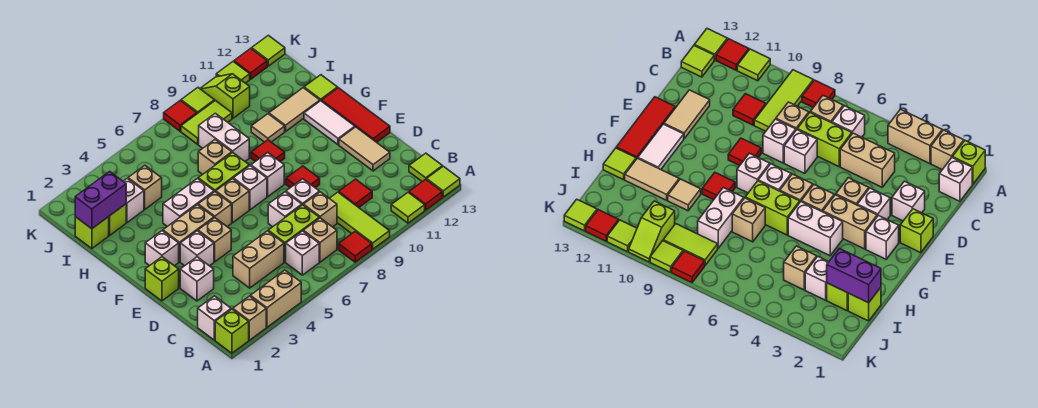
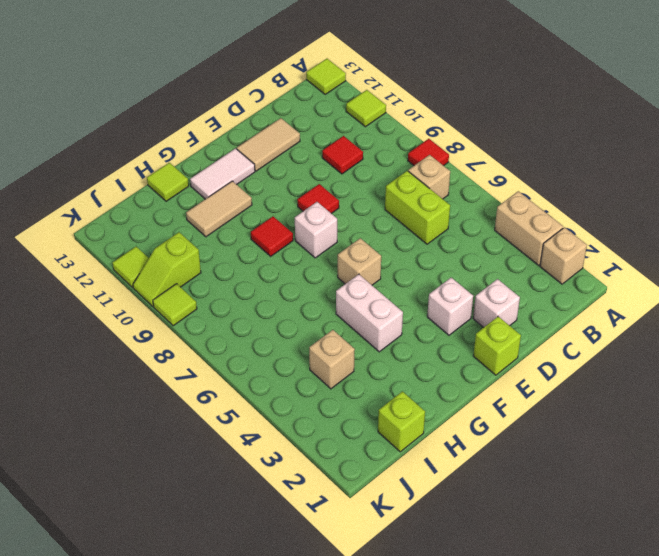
tan tile G11:H11 level 1 -> tan tile H11:H12 level 1
none -> lime brick A1 level 1
none -> lime tile A9:C9 level 1
none -> red tile A12 level 1
none -> white brick B1 level 1

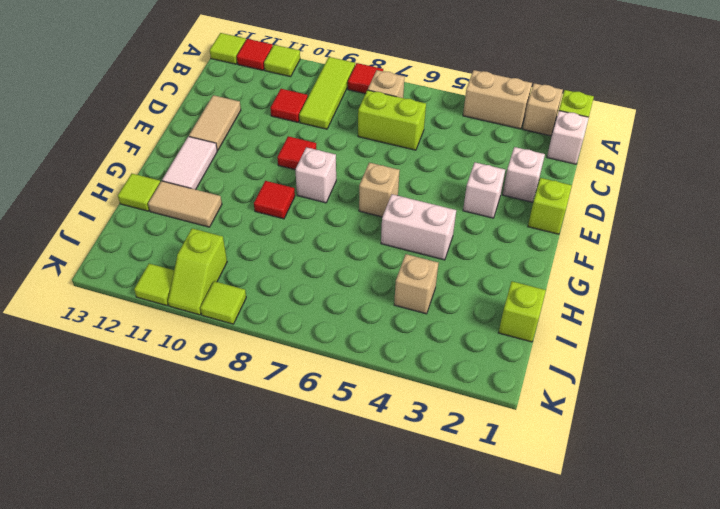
none -> white brick B6 level 1
none -> lime tile B13 level 1
none -> tan brick C4:C5 level 1
none -> tan brick C8 level 1

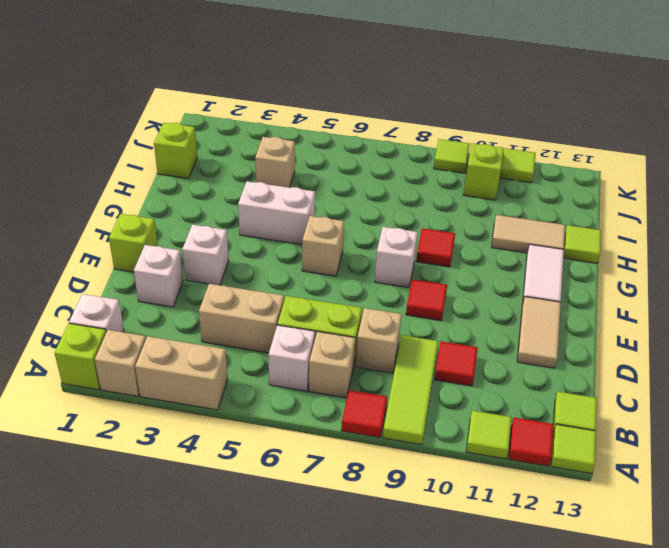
none -> white brick D7 level 1
none -> white brick D8 level 1
none -> tan brick E4 level 1
none -> red tile E13:G13 level 1

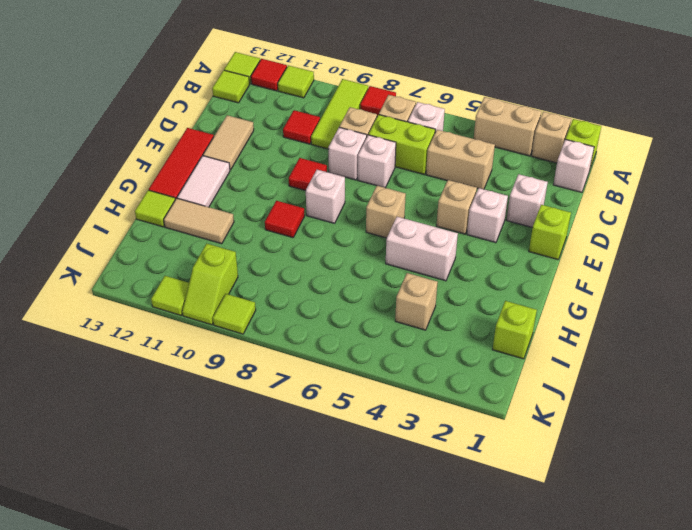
none -> white brick F2 level 1
none -> tan brick F3:F4 level 1
none -> tan brick F5 level 1
none -> white brick F7 level 1

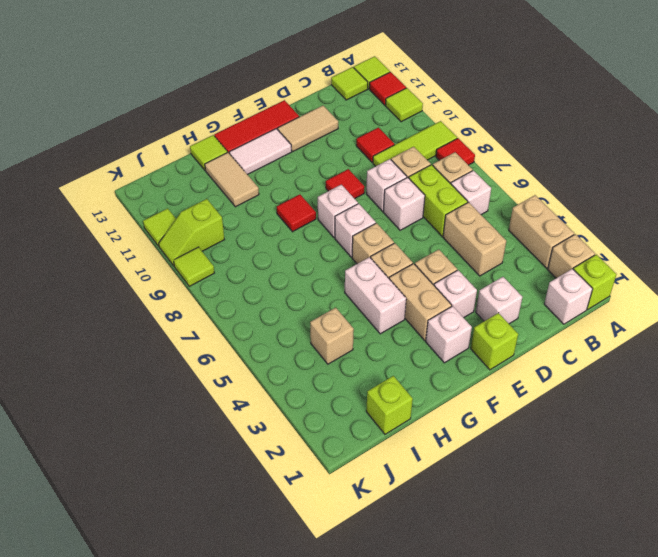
none -> lime brick G6:G7 level 1
none -> tan brick H7 level 1
none -> white brick H8:I8 level 1
none -> tan tile H10 level 1

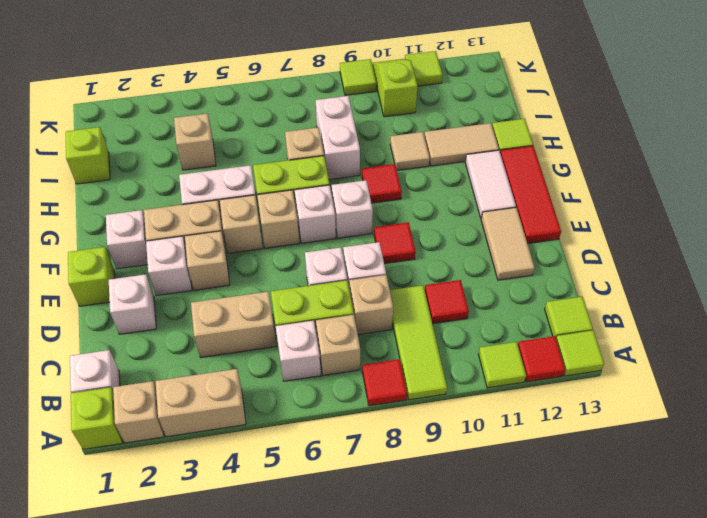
none -> lime brick I2 level 1
none -> white brick I3 level 1
none -> lime tile J8:J9 level 1
none -> red tile K8 level 1

